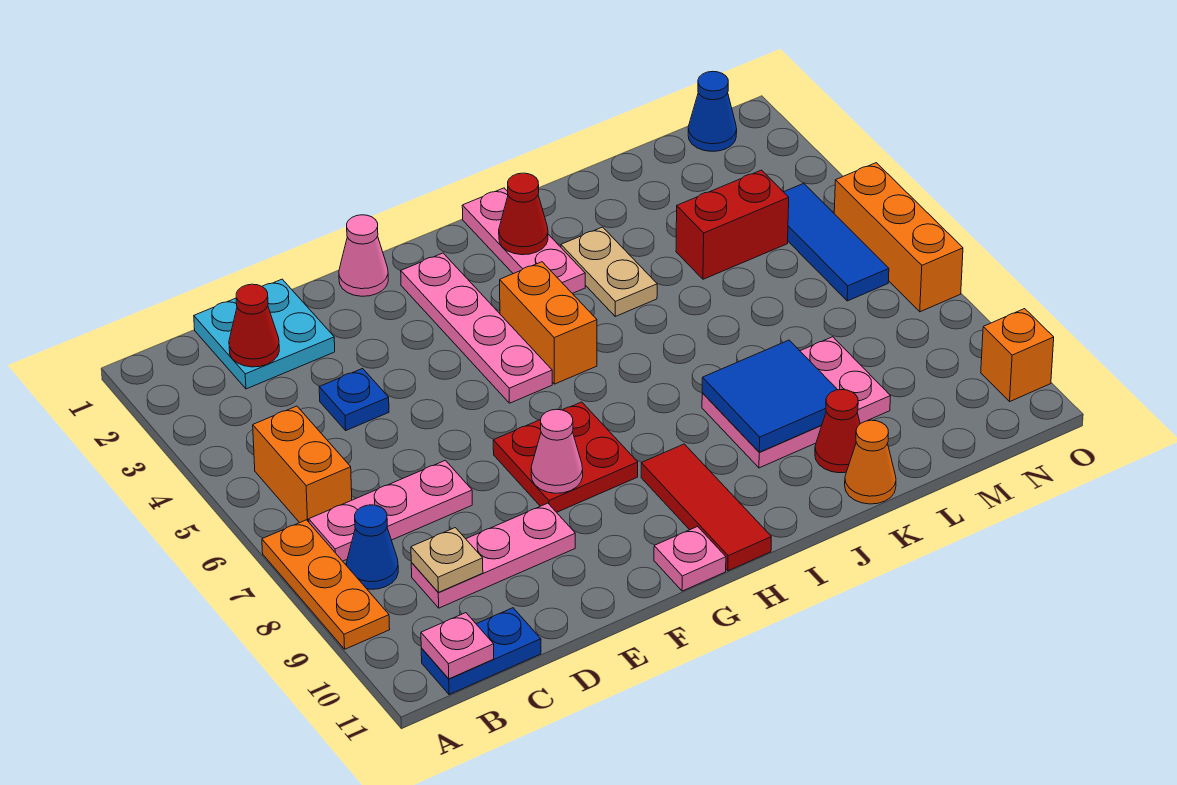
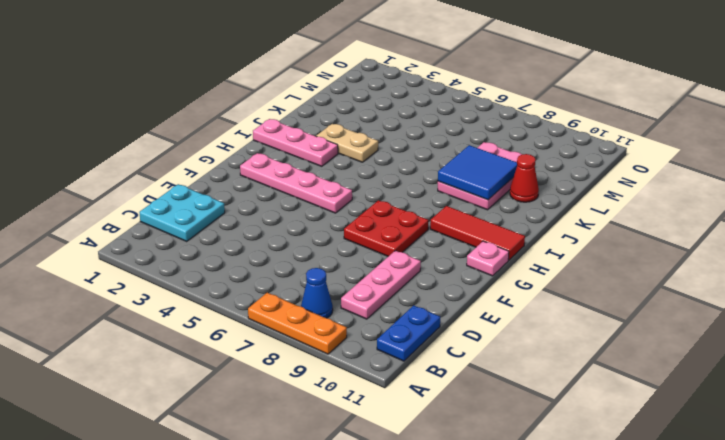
none -> orange brick B5:B6 level 1
none -> pink plate B7:D7 level 1
none -> blue plate D4 level 1
none -> pink cone F1 level 1

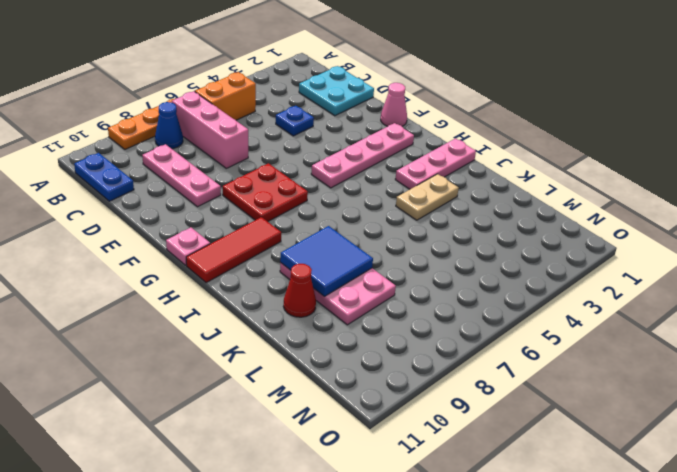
pink brick B7:D7 level 1 -> pink plate B7:D7 level 1
none -> orange brick H4:H5 level 1
none -> orange cone K11 level 1
none -> red brick L4:M4 level 1
none -> blue cone N1 level 1

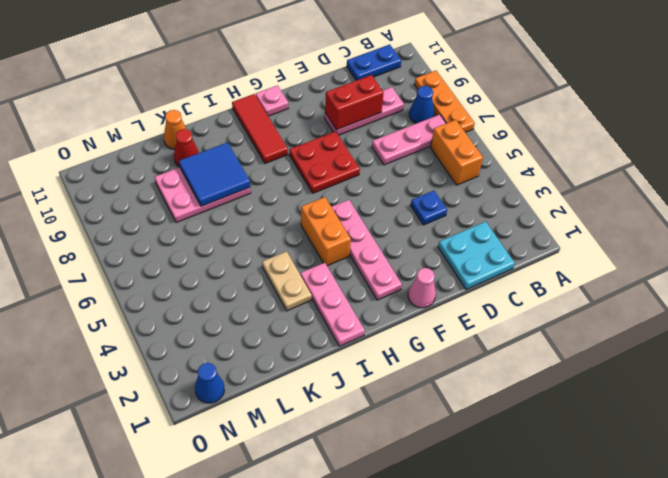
red brick D9:E9 level 2 -> red brick L4:M4 level 1
none -> blue tile N4:N6 level 1
none -> orange brick O5:O7 level 1
none -> orange brick O10 level 1
none -> pink plate B11 level 2

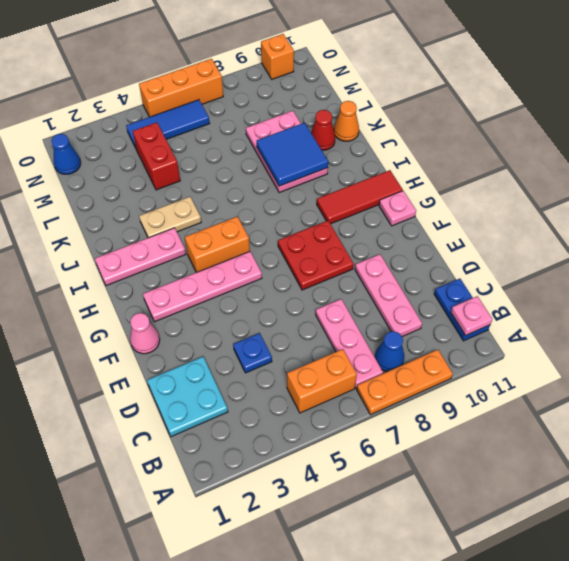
none -> red cone C2 level 2
none -> tan plate C9 level 2
none -> pink cone F8 level 2
none -> red cone I2 level 2

